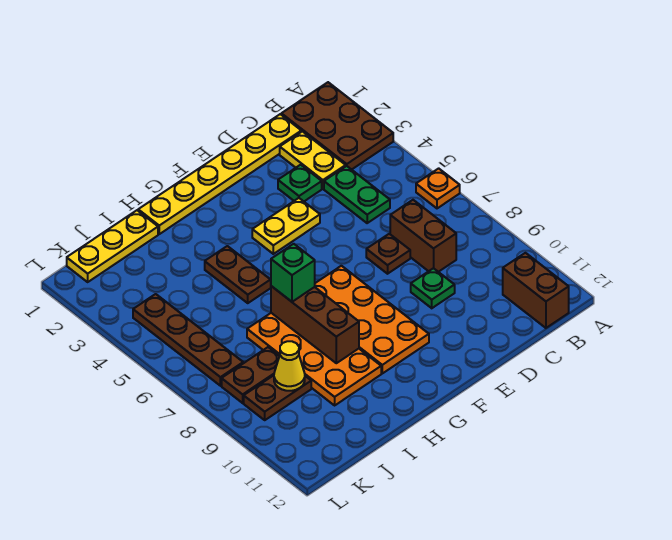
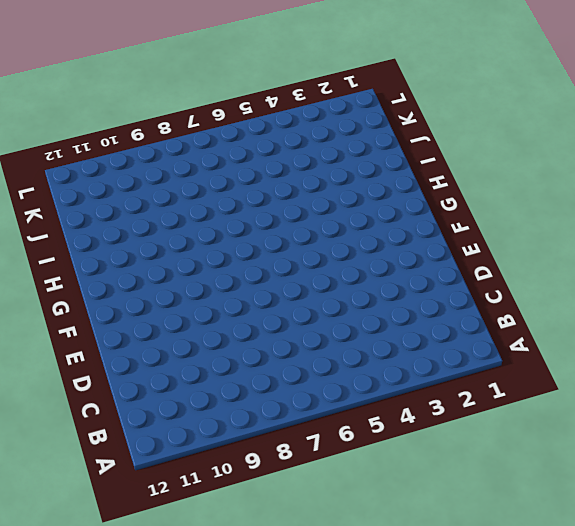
none -> brown plate A1:B3 level 1
none -> orange plate A6 level 1
none -> brown brick B11:B12 level 1

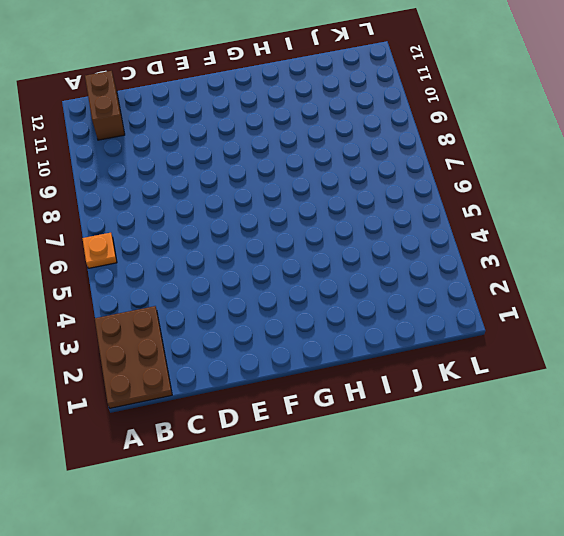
none -> yellow plate C1:H1 level 1
none -> yellow plate C2:C3 level 1
none -> green plate C4:C5 level 1

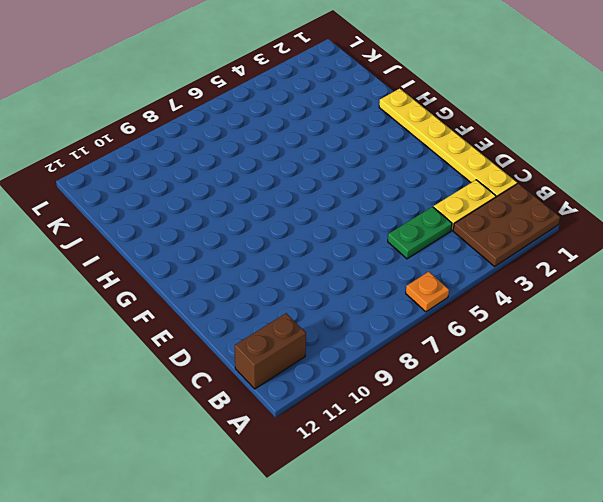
none -> brown brick C7:C8 level 1
none -> green plate D3 level 1
none -> brown plate D7 level 1

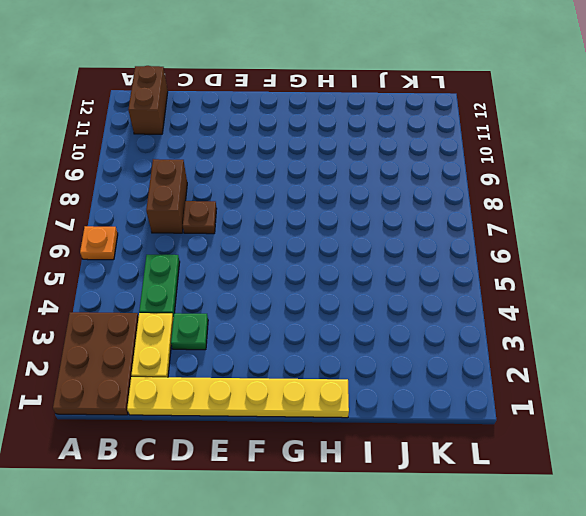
none -> green plate D9 level 1
none -> yellow plate E4:F4 level 1
none -> orange plate F7:G10 level 1

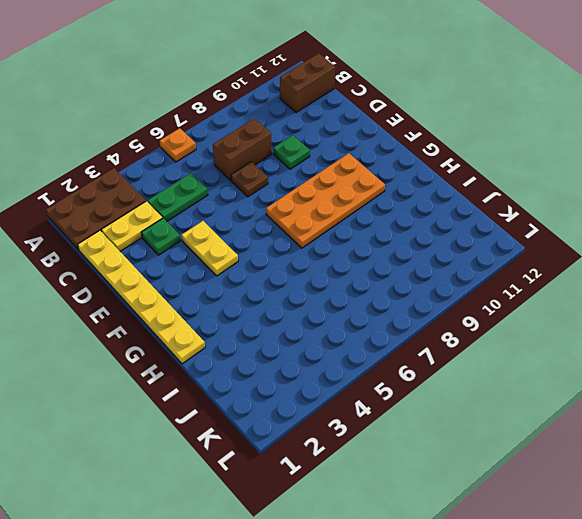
none -> brown plate H4:H5 level 1
none -> orange plate H7:I10 level 1
none -> yellow plate I1:K1 level 1

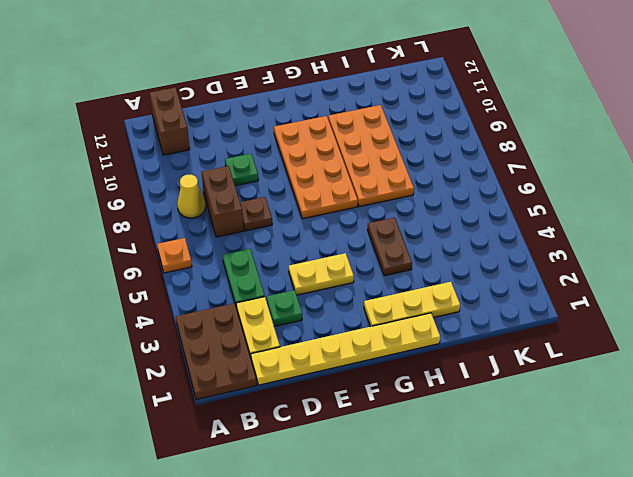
yellow cone B8 level 1 -> yellow cone J9 level 2
yellow plate G2:I2 level 1 -> yellow plate I1:K1 level 1
none -> brown plate J8:K8 level 1
none -> brown plate J9:K9 level 1
none -> brown plate K4:K7 level 1

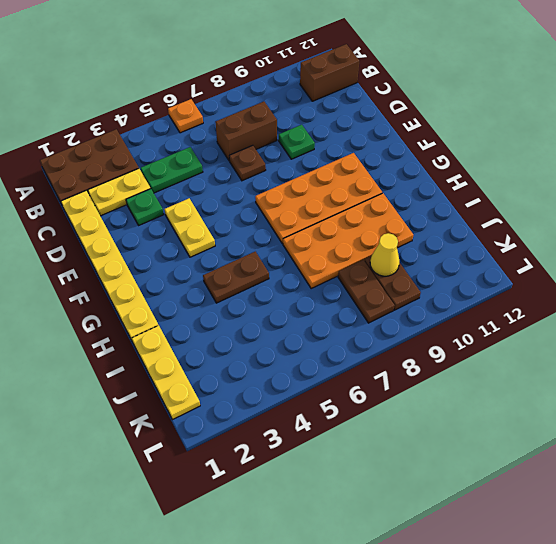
none -> brown plate K4:K7 level 1
none -> brown brick H7:H9 level 2
none -> green brick H7 level 3

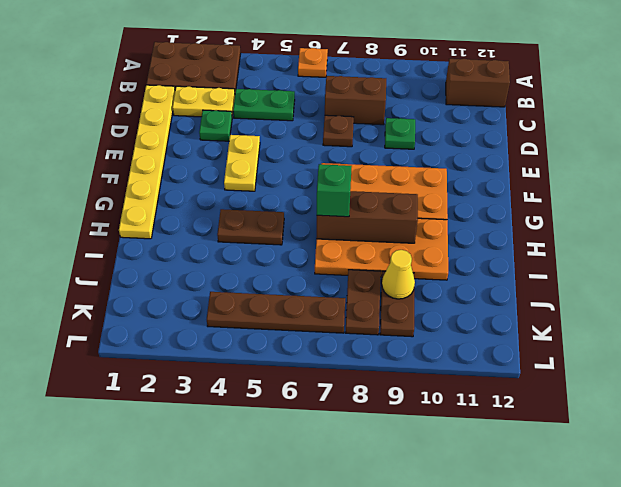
none -> yellow plate I1:K1 level 1

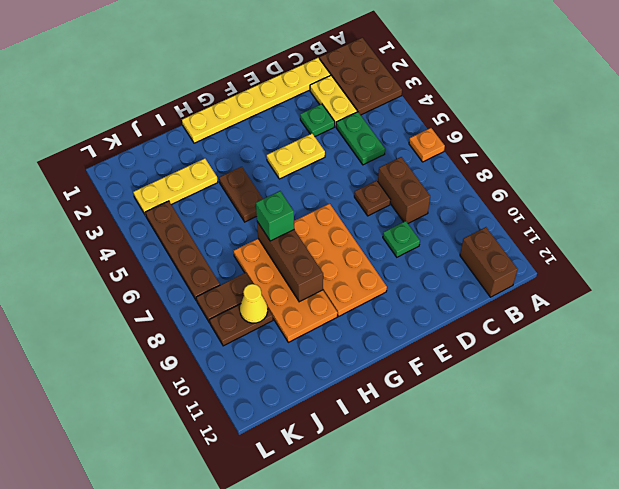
yellow plate I3:K3 level 1 -> yellow plate I1:K1 level 1

